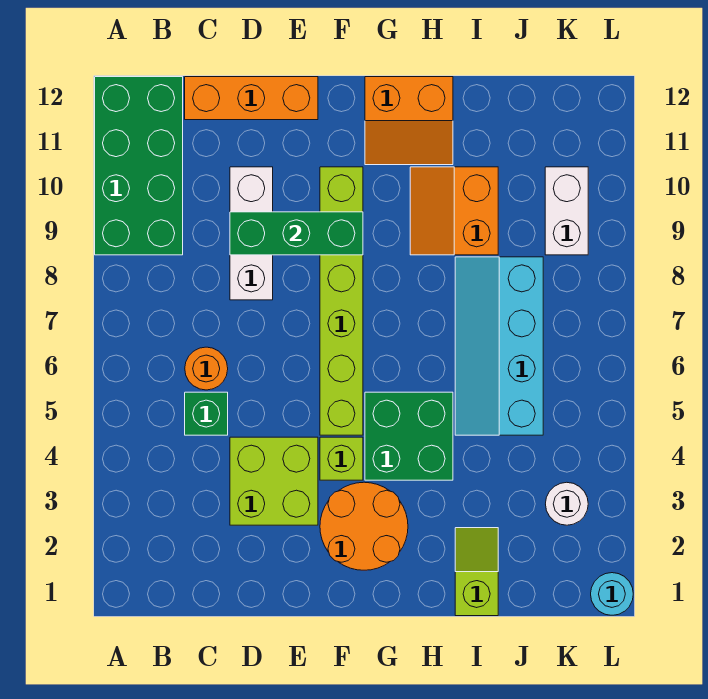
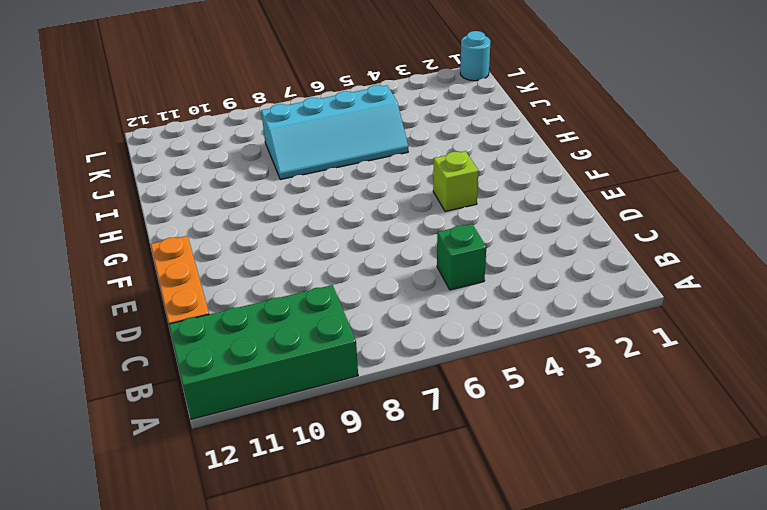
none -> orange round brick C6 level 1
none -> lime brick D3:E4 level 1
none -> white brick D8:D10 level 1

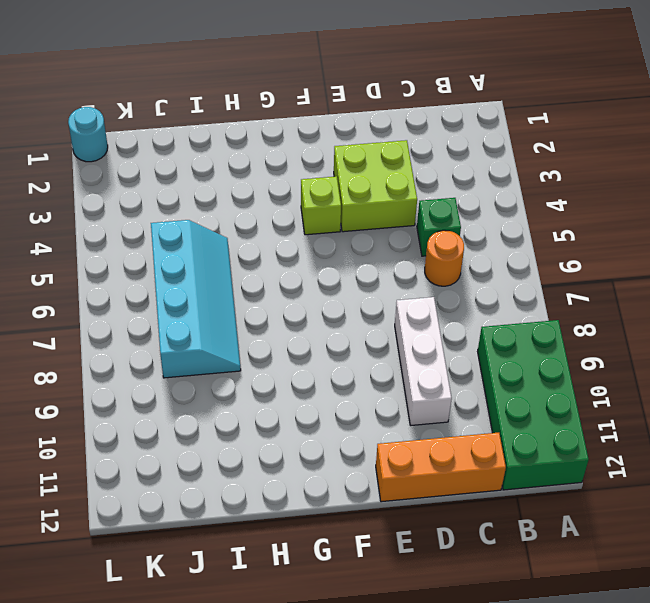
none -> orange round brick F2:G3 level 1
none -> lime brick F5:F10 level 1
none -> green brick G4:H5 level 1

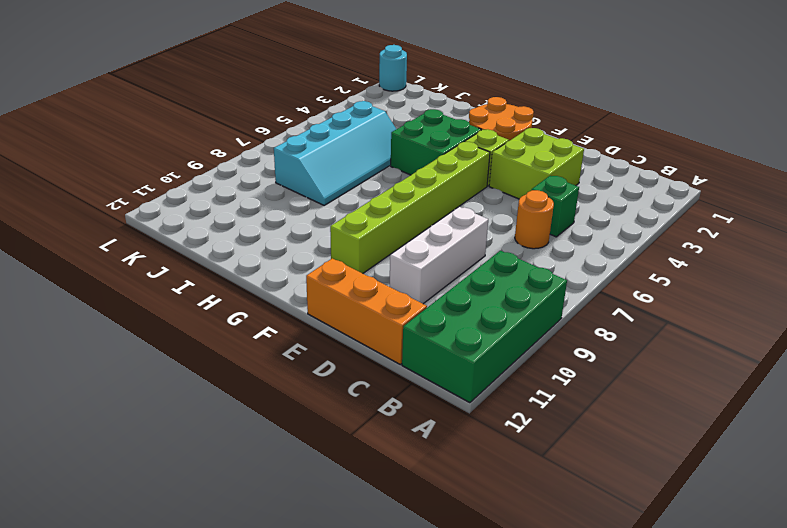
none -> orange slope G11:H12 level 1 top 12
none -> orange slope H9:I10 level 1 top I
none -> lime slope I1:I2 level 1 top 1

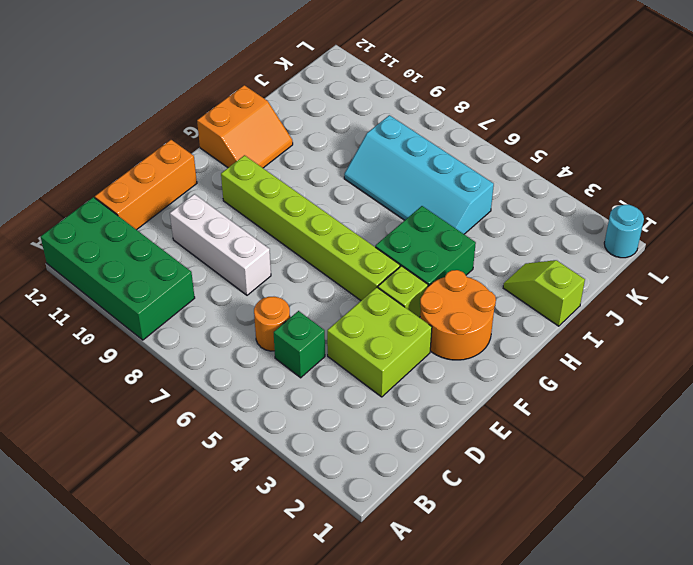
none -> orange slope H9:I10 level 1 top I
none -> white round brick K3 level 1
none -> white brick K9:K10 level 1

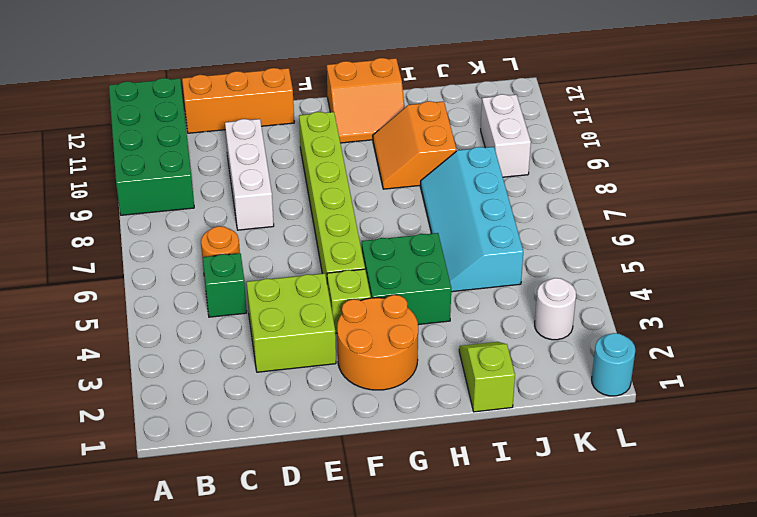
none -> green brick D9:F9 level 2

